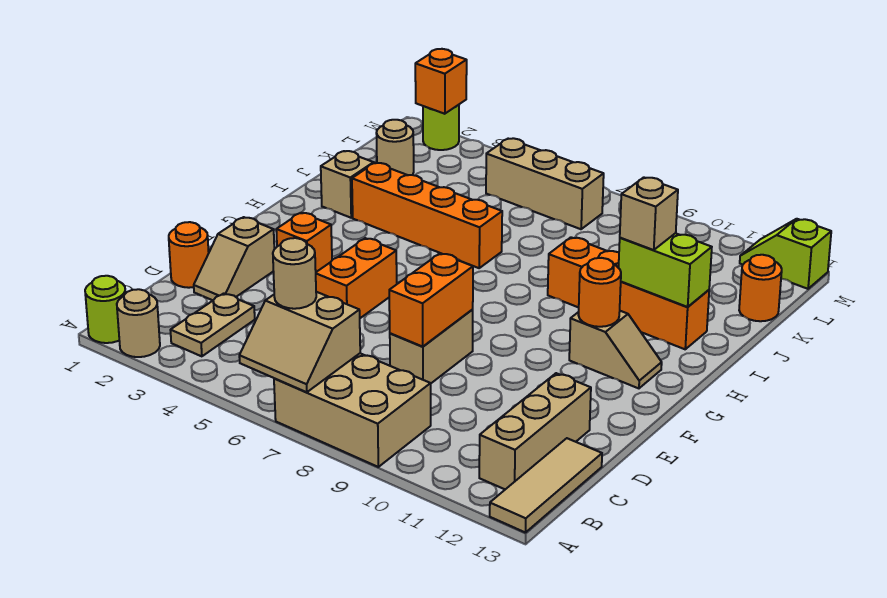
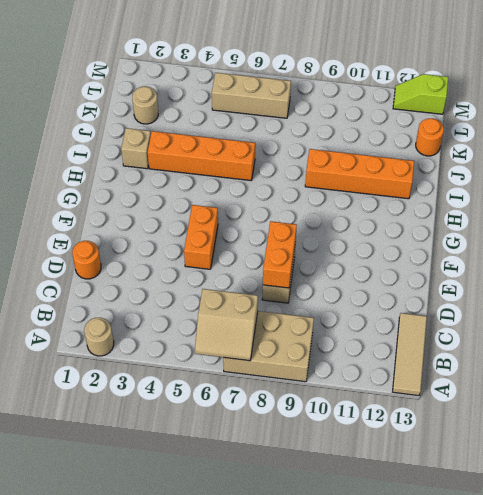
none -> lime round brick A1 level 1
none -> tan plate B3:C3 level 1
none -> tan brick B12:D12 level 1

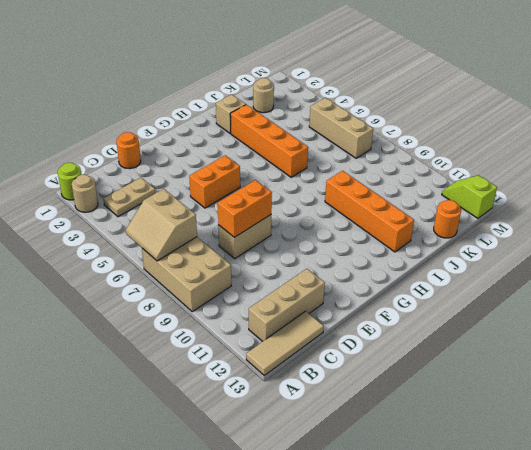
none -> tan slope D2:E2 level 1 top E
none -> orange brick F3 level 1
none -> tan slope G11:G12 level 1 top 11

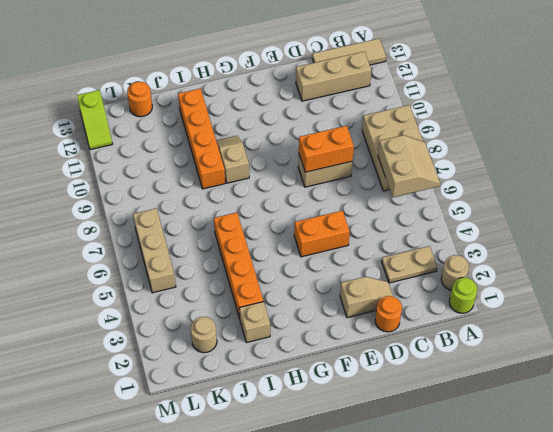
tan slope H9:H10 level 1 top 9 -> tan slope G11:G12 level 1 top 11
none -> orange brick F3 level 1
none -> lime round brick M2 level 1
none -> orange round brick G11 level 2

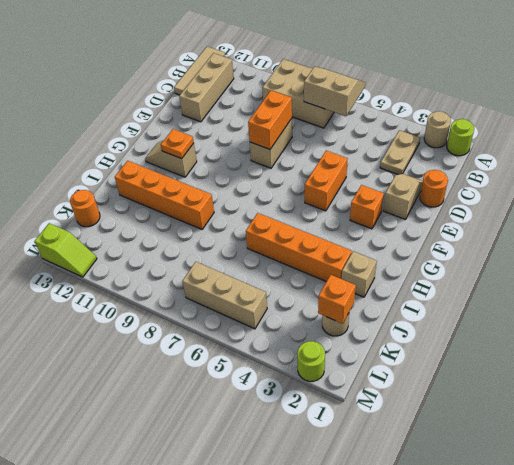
orange plate G11 level 2 -> orange round brick G11 level 2
orange brick K2 level 2 -> orange brick M2 level 2
none -> lime brick I11:I12 level 2
none -> tan round brick B6 level 3
none -> tan brick I11 level 3

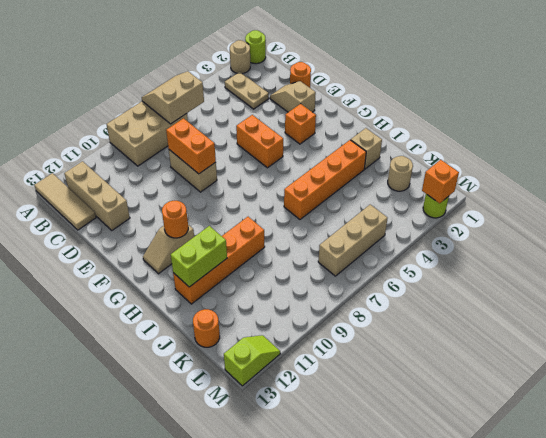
none -> tan round brick B6 level 3
none -> tan brick I11 level 3

